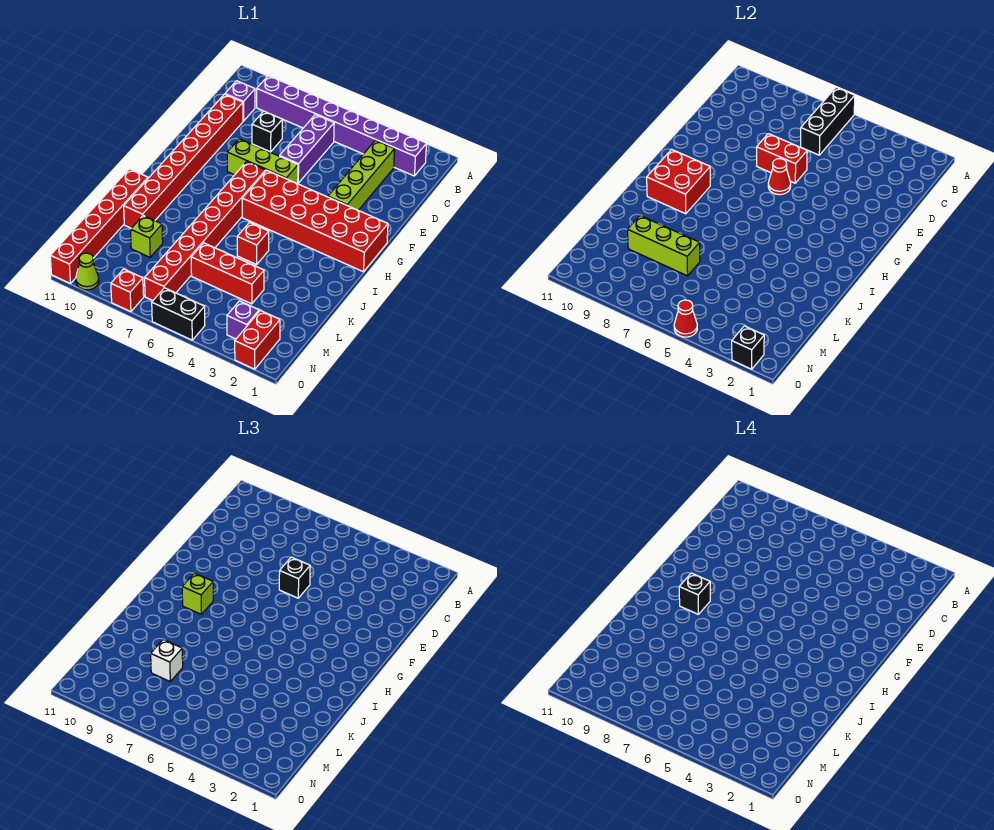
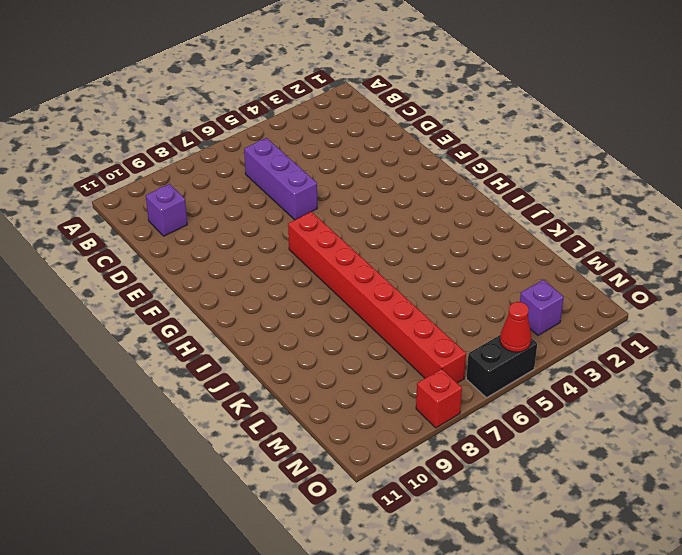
none -> purple brick B2:B9 level 1
none -> lime brick C3:F3 level 1
none -> black brick D8 level 1

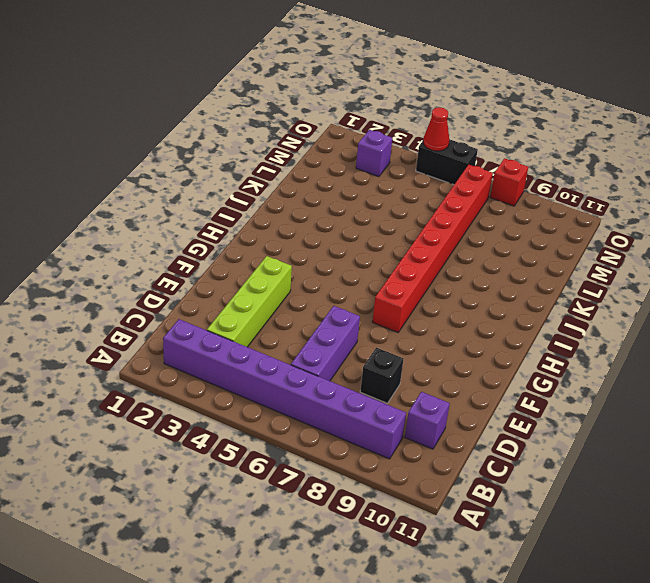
none -> red brick D10:K10 level 1
none -> lime brick F6:F8 level 1
none -> red brick G1:H6 level 1

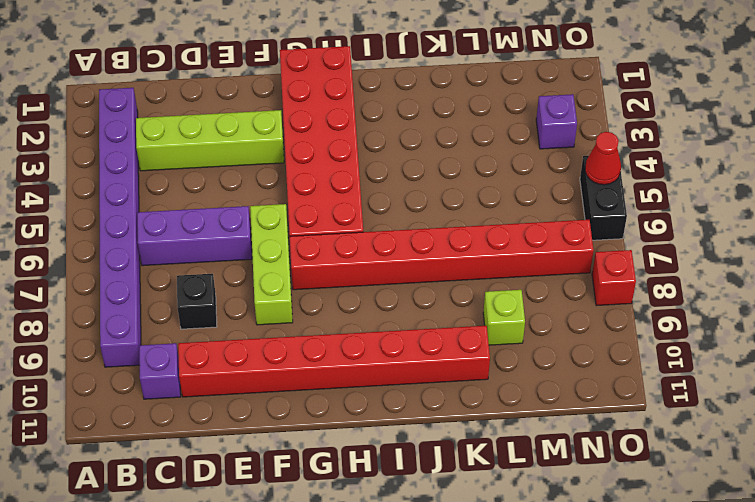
none -> red brick J5 level 1
none -> red brick J11:O11 level 1
none -> red brick L4:L6 level 1

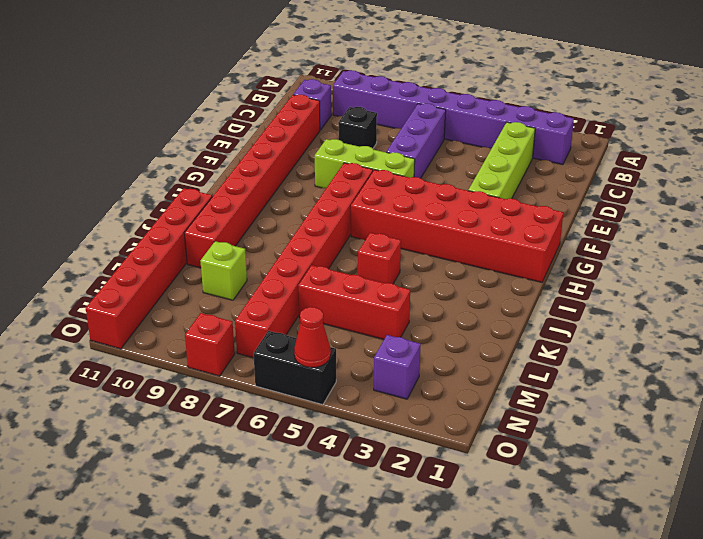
none -> red brick N2:O2 level 1
none -> lime cone O10 level 1
none -> black brick A6:C6 level 2

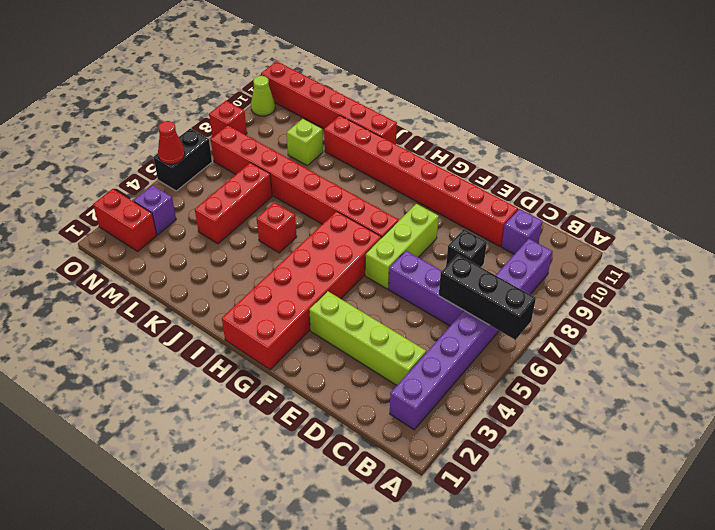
none -> red brick E6:E7 level 2
none -> red cone F6 level 2
none -> red brick H9:I10 level 2

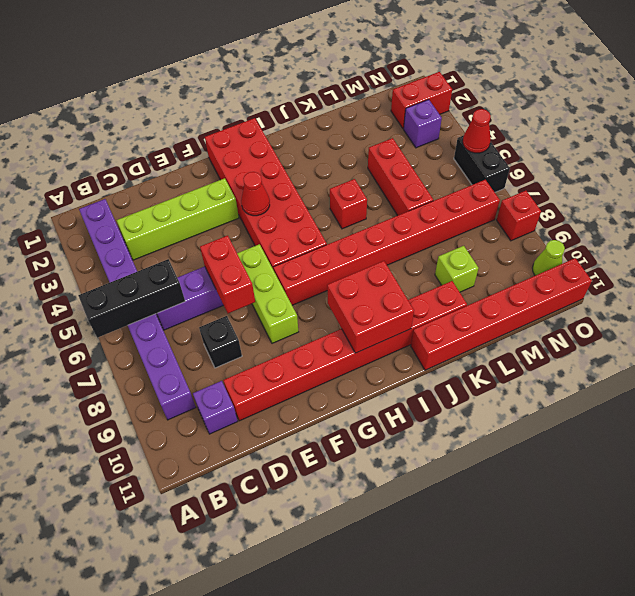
red cone G4 level 2 -> red cone F6 level 2
none -> lime brick L7:L9 level 2
none -> black brick O2 level 2
none -> black brick E6 level 3

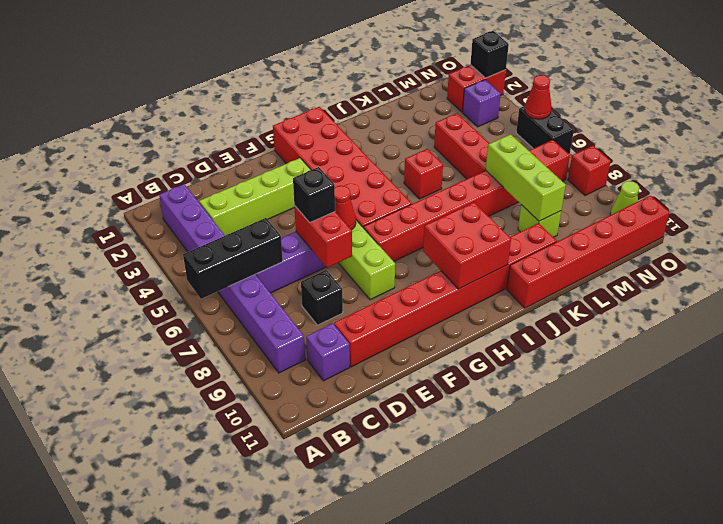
none -> lime brick H9 level 3
none -> white brick L8 level 3
none -> black brick H9 level 4

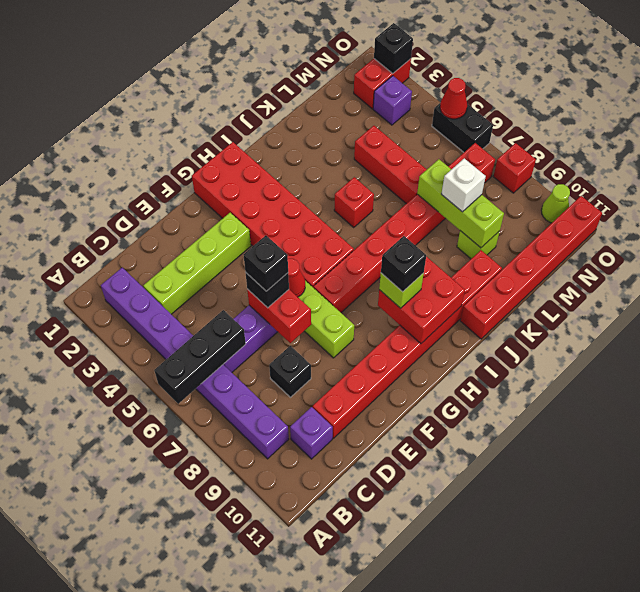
black brick E6 level 4 -> none

